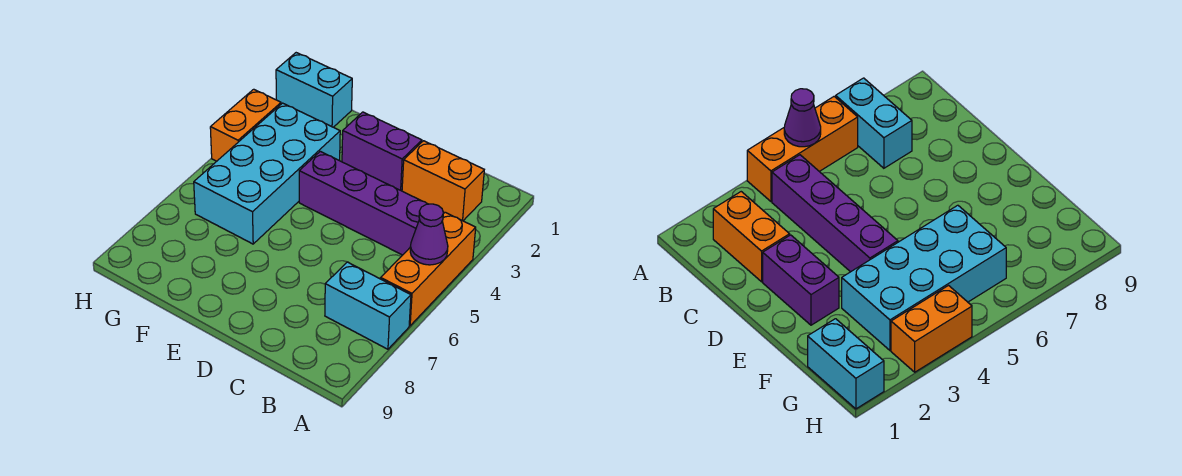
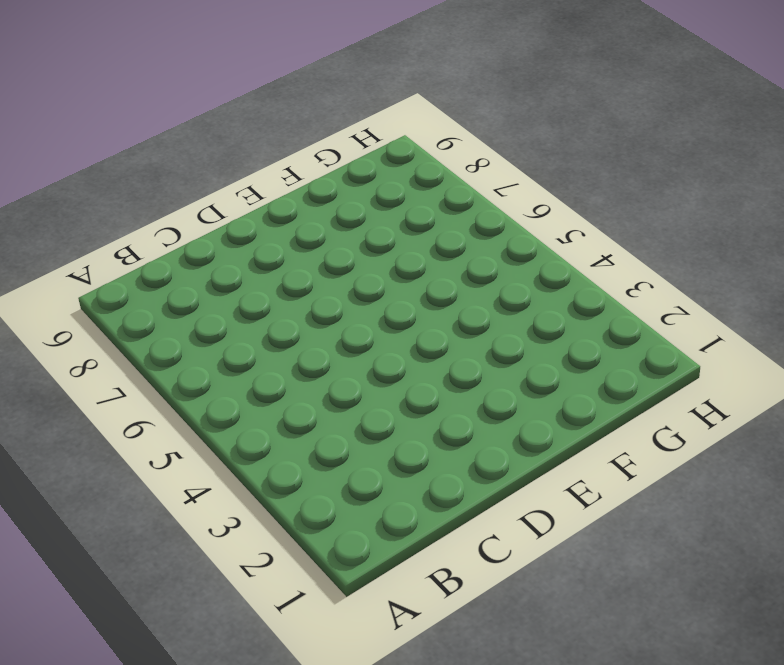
none -> orange brick A4:A6 level 1
none -> cyan brick A7:B7 level 1

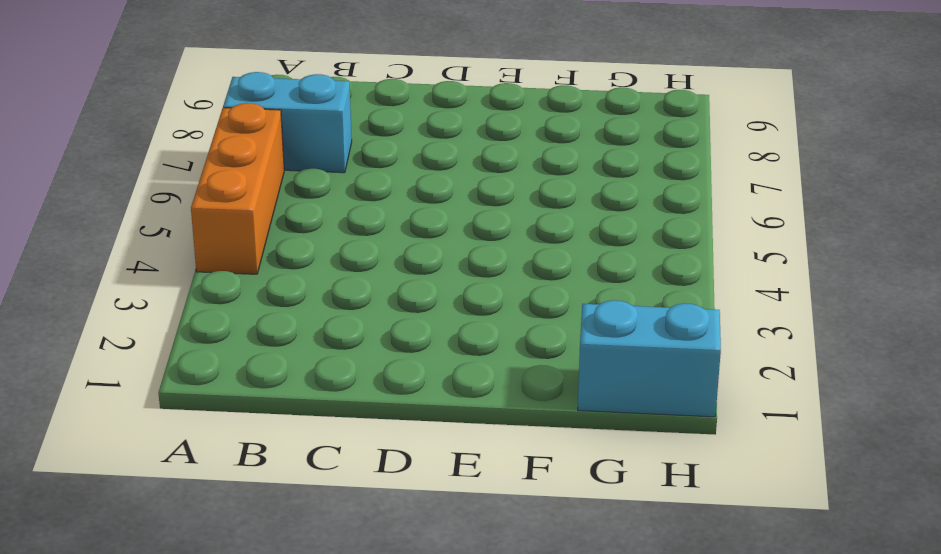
none -> orange brick B2:C2 level 1
none -> purple brick B4:E4 level 1

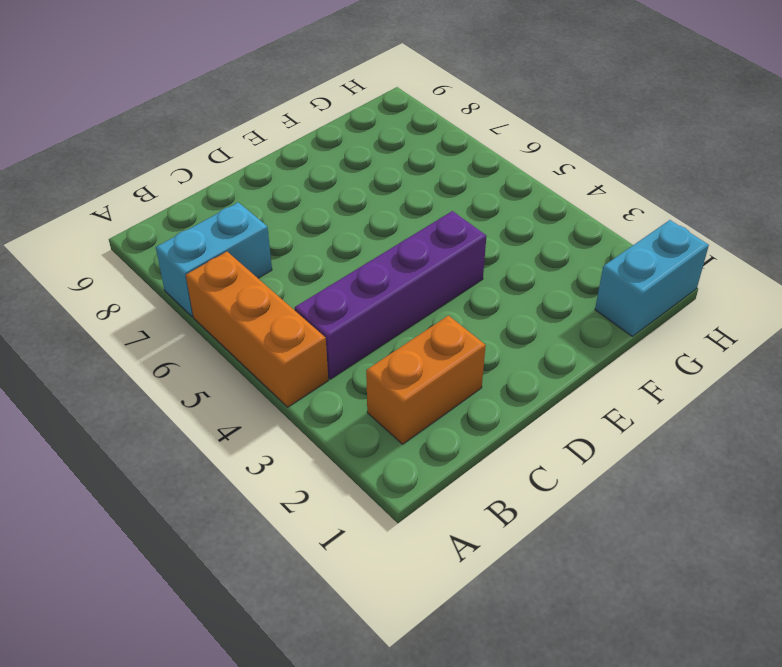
none -> purple brick D2:E2 level 1
none -> cyan brick F3:G6 level 1

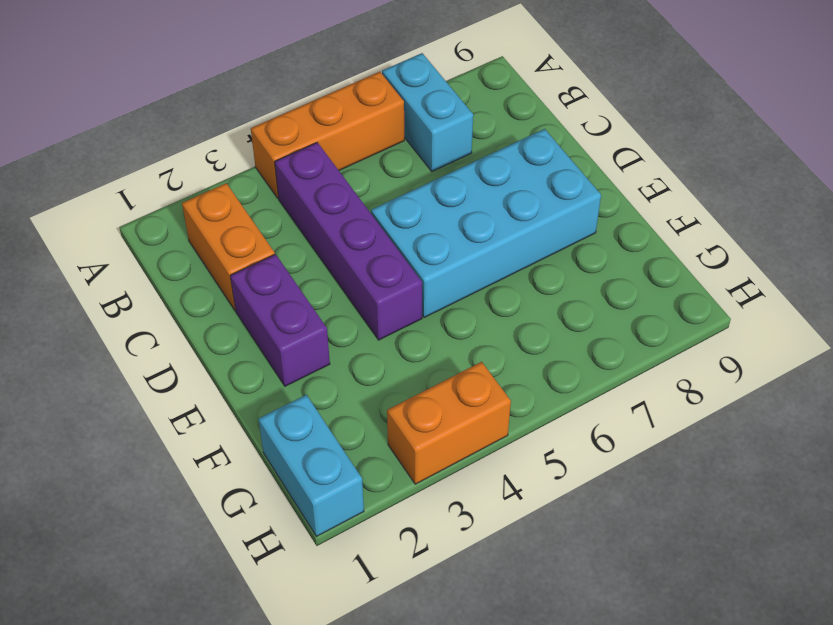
cyan brick D5:E8 level 1 -> cyan brick F3:G6 level 1
none -> purple cone A5 level 2

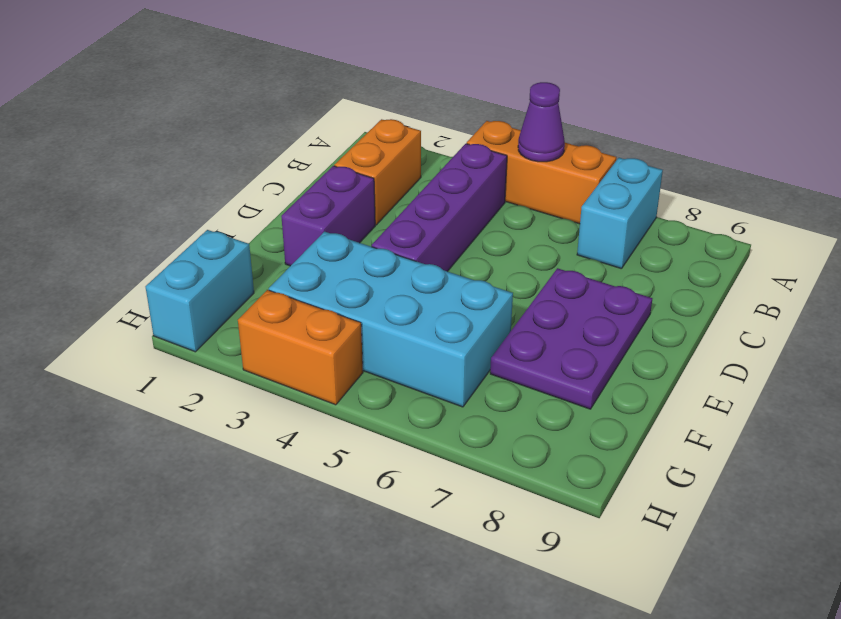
purple plate D7:F8 level 1 -> none

